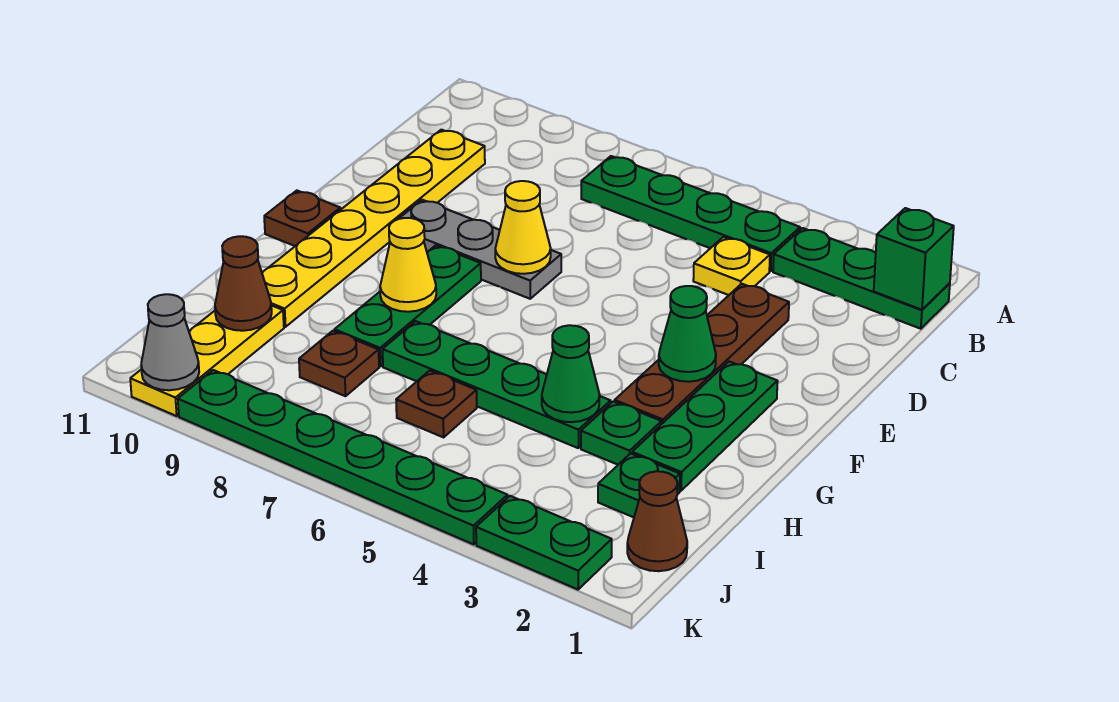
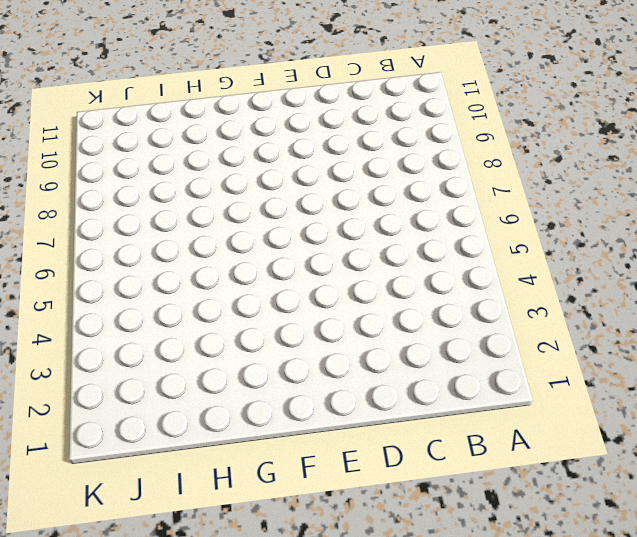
none -> green plate B1:B3 level 1
none -> green plate B4:B7 level 1
none -> yellow plate C4 level 1

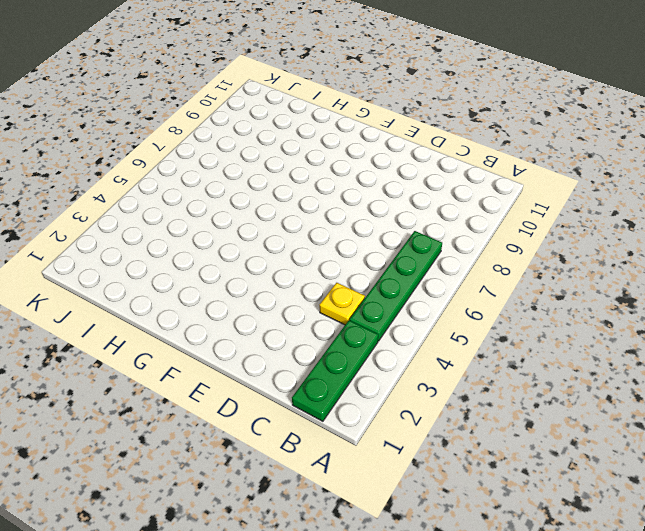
none -> yellow plate C10:H10 level 1
none -> brown plate D3:G3 level 1
none -> grey plate E7:E9 level 1

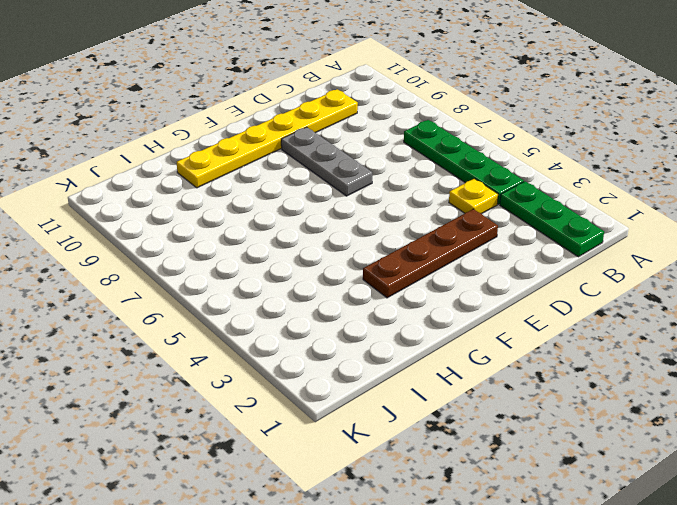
none -> green plate F2:H2 level 1
none -> green plate F8:H8 level 1
none -> brown plate F11 level 1

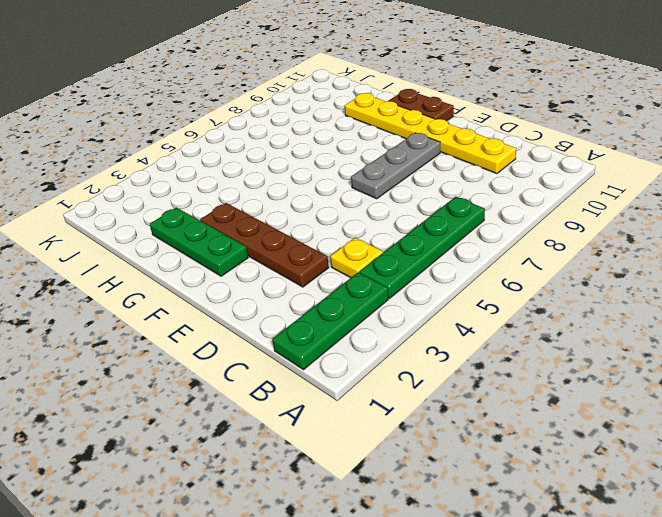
brown plate F11:G11 level 1 -> brown plate F11 level 1
none -> green plate F8:H8 level 1
none -> green plate H3 level 1
none -> green plate H4:H7 level 1

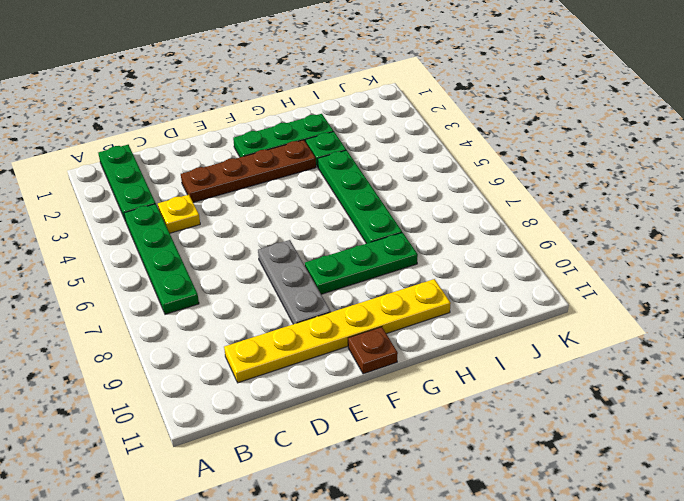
none -> green plate I2 level 1
none -> brown plate I6 level 1
none -> brown plate I8 level 1

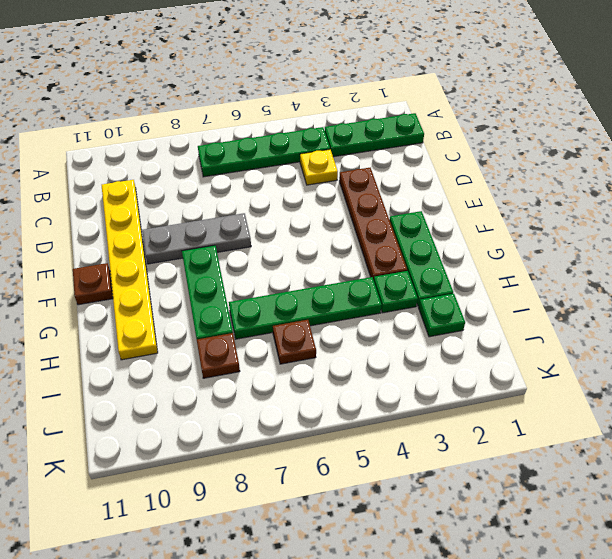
none -> yellow plate I10:K10 level 1
none -> brown cone J1 level 1
none -> green plate K2:K3 level 1

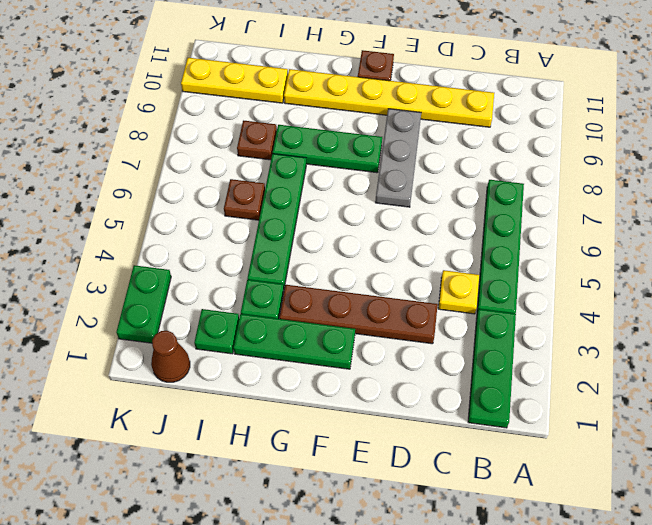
none -> green plate K4:K9 level 1
none -> green brick B1 level 2
none -> yellow cone E7 level 2

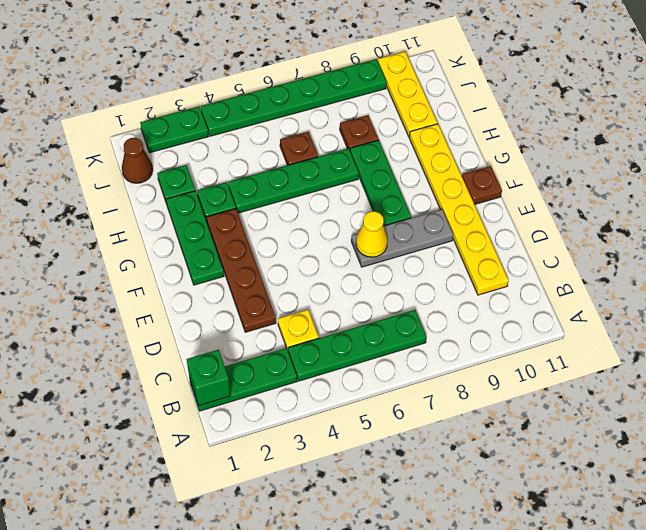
none -> green cone F3 level 2
none -> yellow cone G8 level 2
none -> green cone H4 level 2

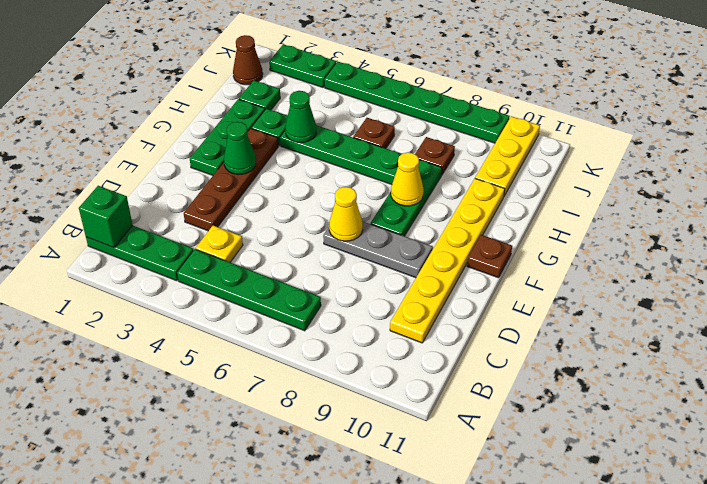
none -> brown cone I10 level 2
none -> grey cone K10 level 2

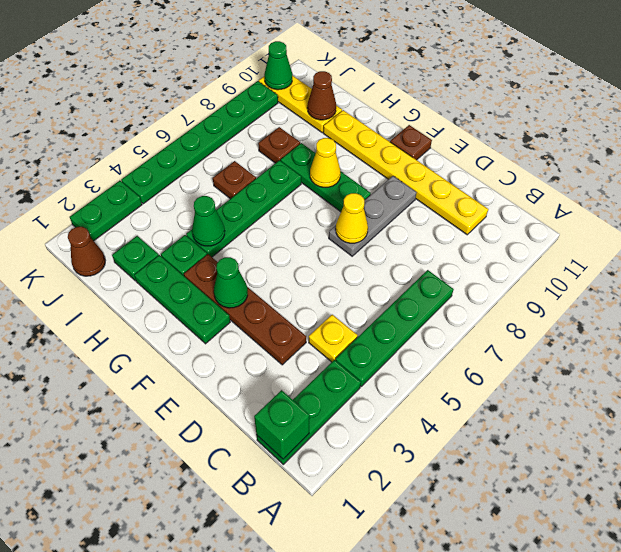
green cone K10 level 2 -> grey cone K10 level 2

